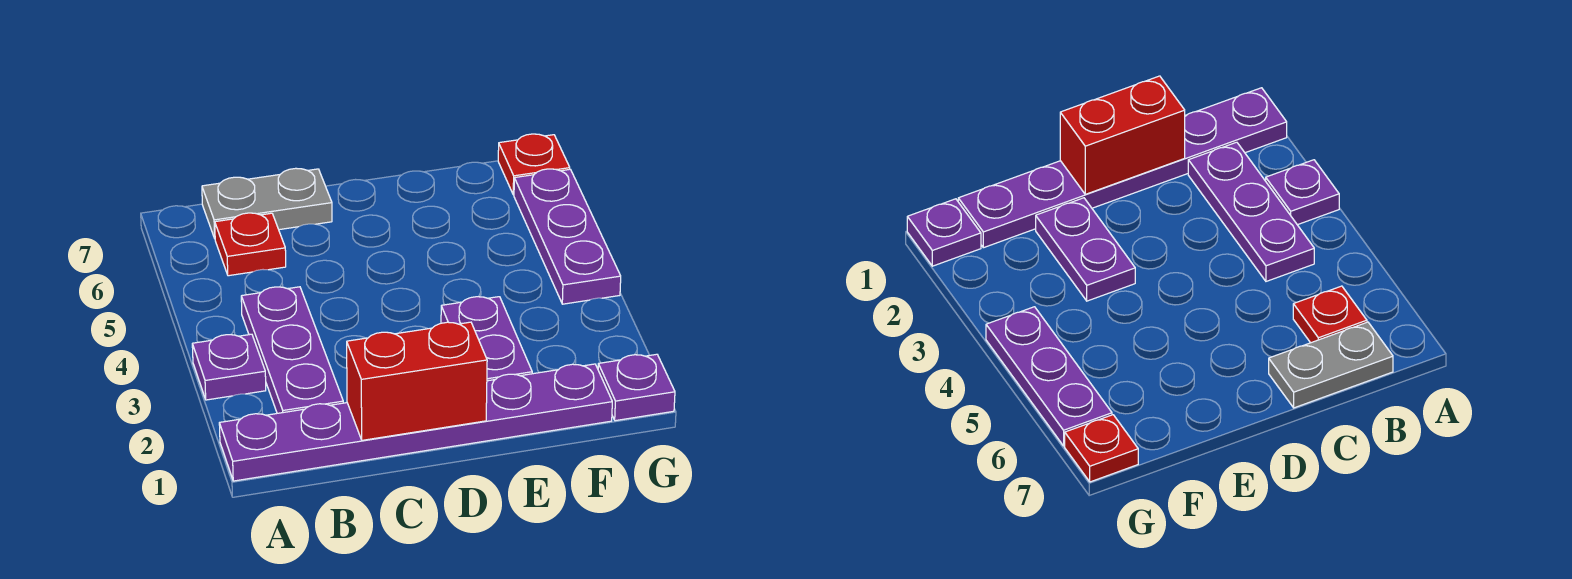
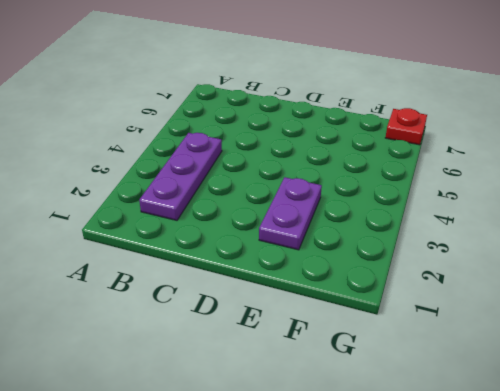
none -> purple plate A1:F1 level 1
none -> purple plate A3 level 1

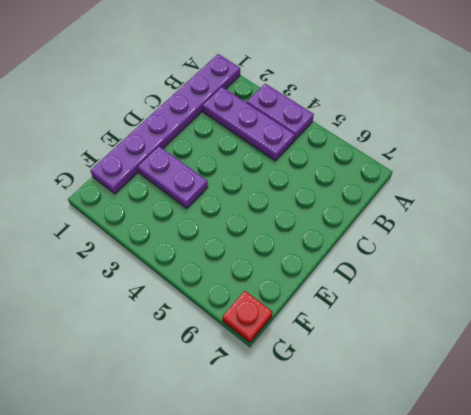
purple plate A3:A4 level 1 -> purple plate A3 level 1
none -> red plate B6 level 1
none -> grey plate B7:C7 level 1

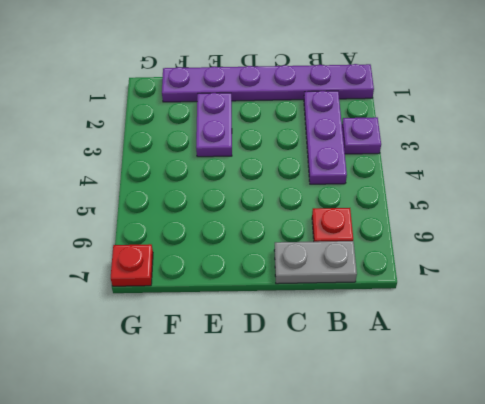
none -> purple plate G1 level 1
none -> purple plate G4:G6 level 1

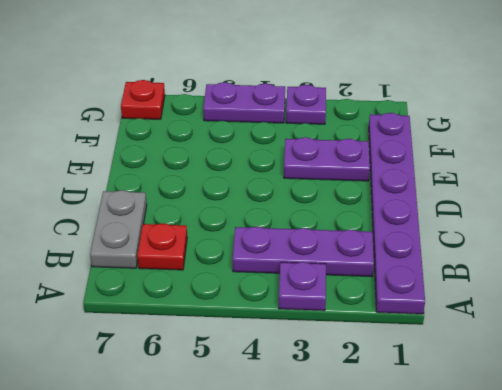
purple plate G3 level 1 -> purple plate G1 level 1
purple plate G4:G5 level 1 -> purple plate G4:G6 level 1
none -> red brick C1:D1 level 2

